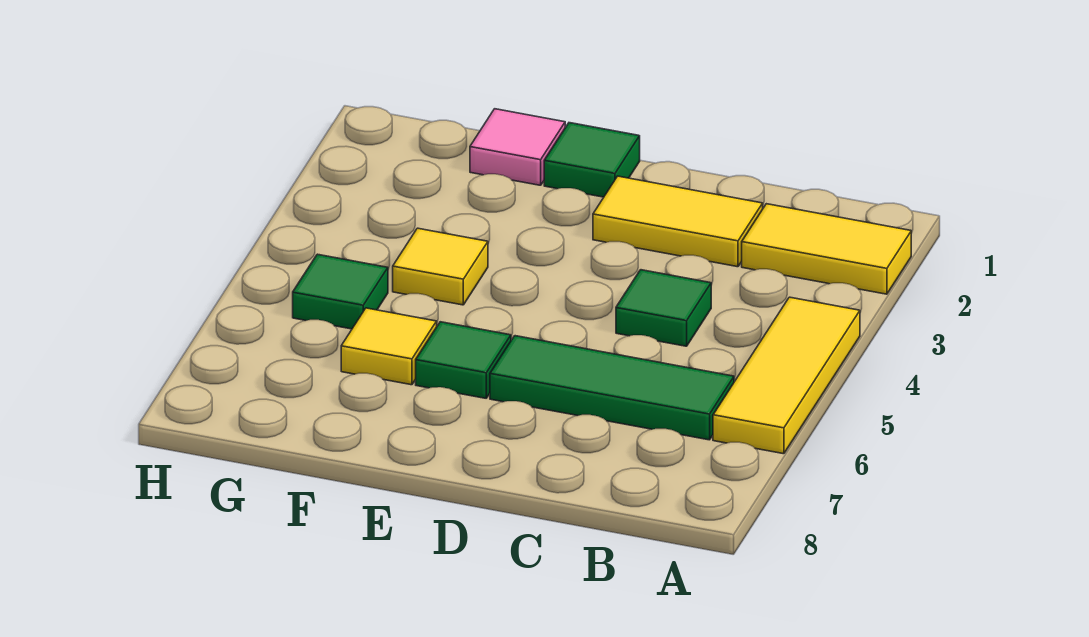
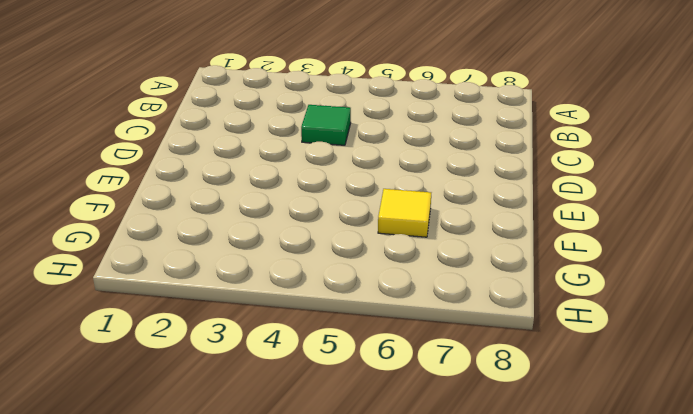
none -> yellow tile A2:B2 level 1
none -> yellow tile A4:A6 level 1

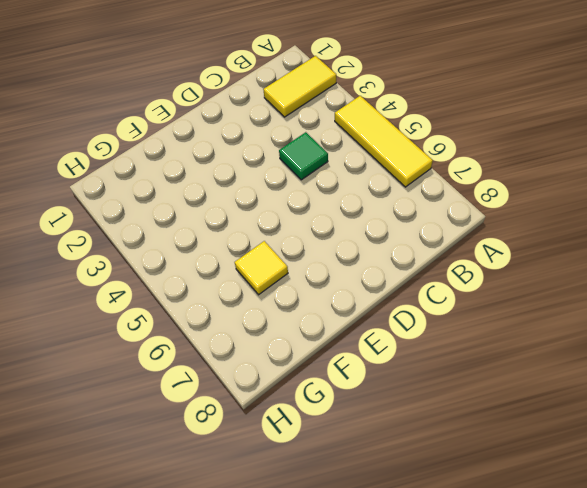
none -> green tile B6:D6 level 1
none -> yellow tile C2:D2 level 1

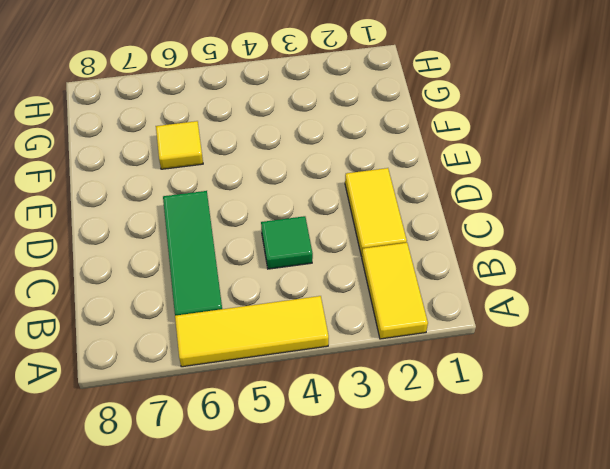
none -> green tile E1 level 1
none -> green tile E6 level 1

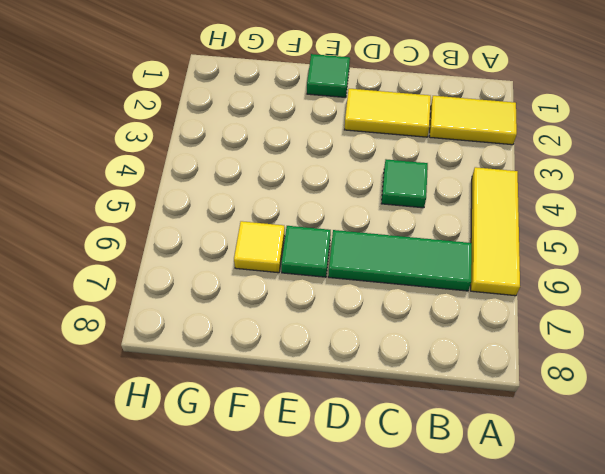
none -> pink tile F1 level 1
none -> yellow tile F4 level 1

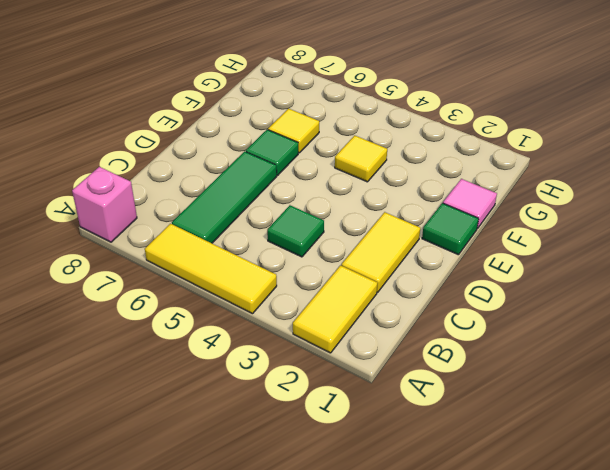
pink brick A8 level 1 -> none
none -> green tile G5 level 1

